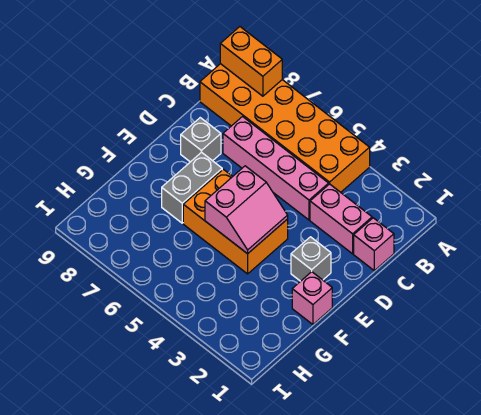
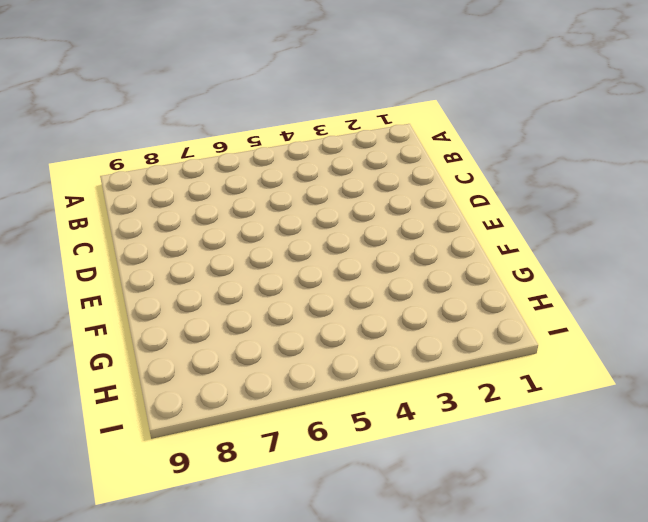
none -> orange brick A4:B9 level 1
none -> pink brick C1 level 1

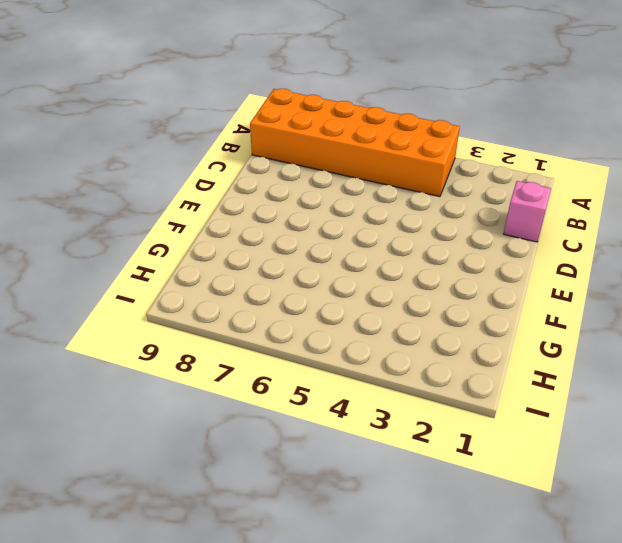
none -> pink brick C2:C3 level 1
none -> pink brick C4:C7 level 1

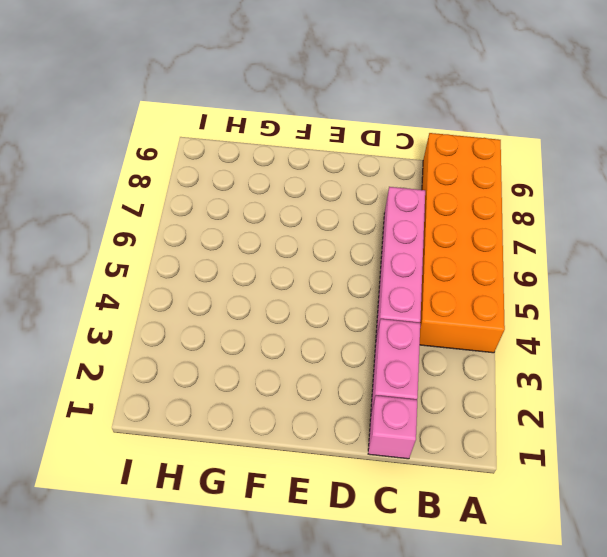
none -> grey brick D8 level 1
none -> grey brick E2 level 1

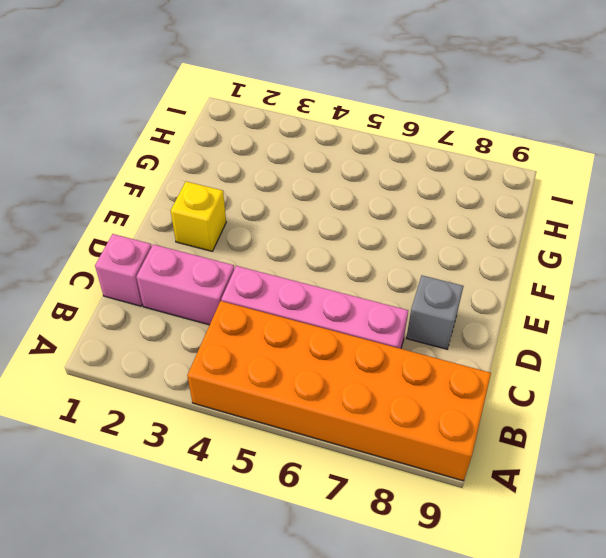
yellow brick E2 level 1 -> grey brick E2 level 1
none -> orange brick E4:F6 level 1
none -> grey brick E7:F7 level 1

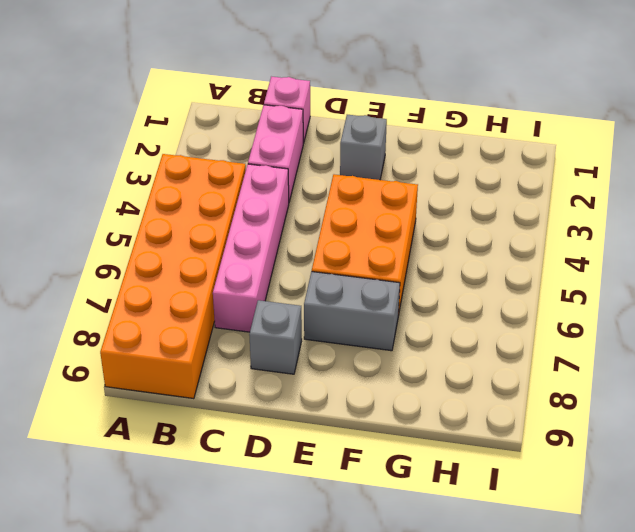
none -> pink brick F1 level 1
none -> orange brick A8:A9 level 2

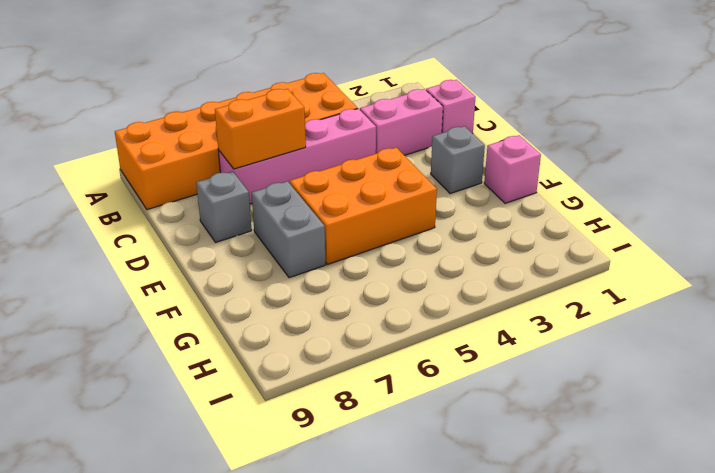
orange brick C6:C7 level 2 -> orange brick A8:A9 level 2
none -> pink slope E4:F5 level 2 top 5

